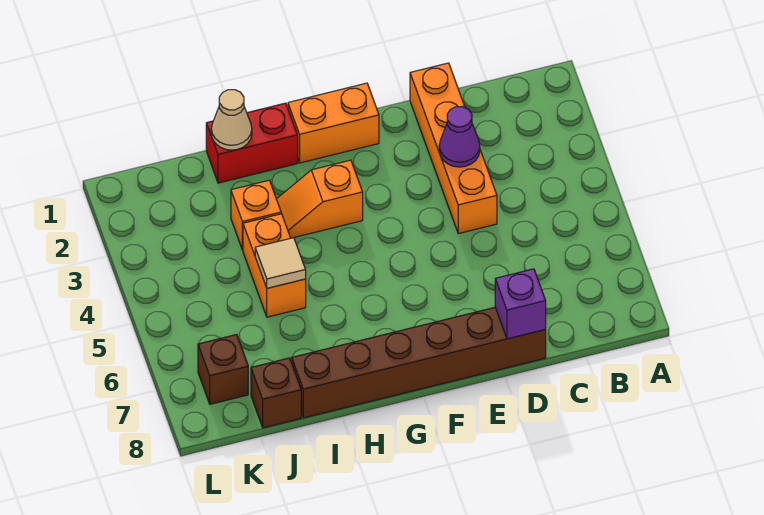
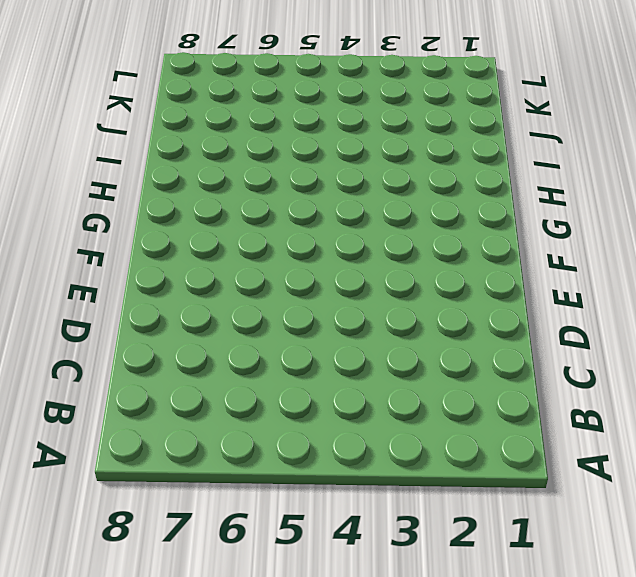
none -> orange brick D1:D4 level 1
none -> brown brick D8:I8 level 1
none -> orange brick F1:G1 level 1

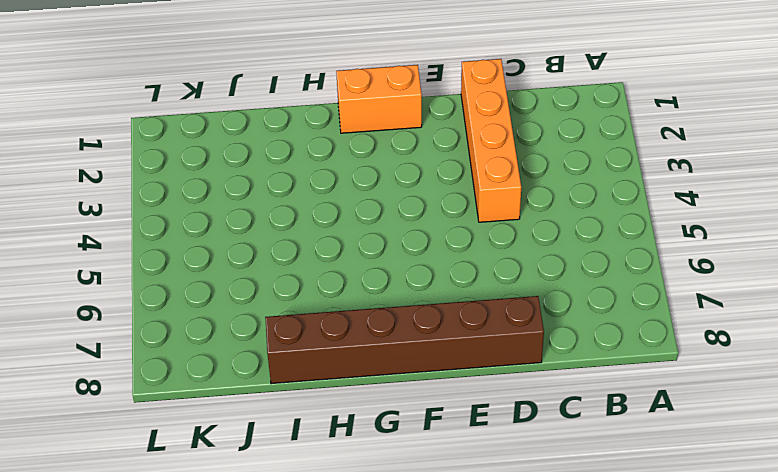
none -> orange slope G3:H3 level 1 top G
none -> red brick H1:I1 level 1
none -> orange brick I3 level 1

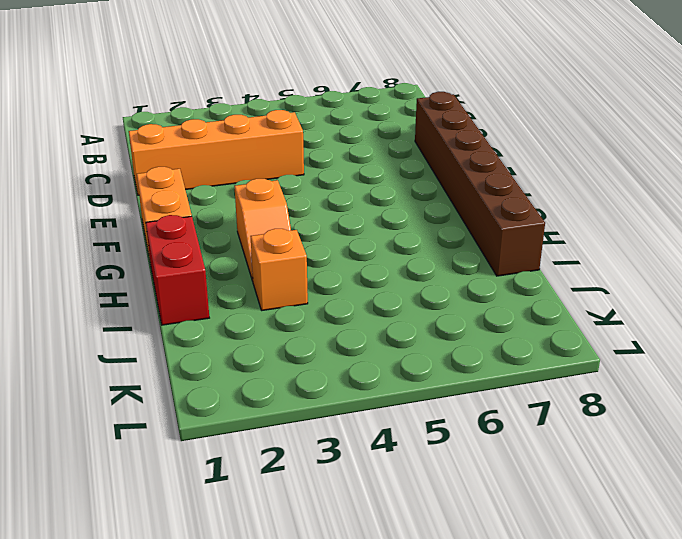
none -> orange brick I4:I5 level 1
none -> brown brick J8 level 1
none -> brown brick K7 level 1

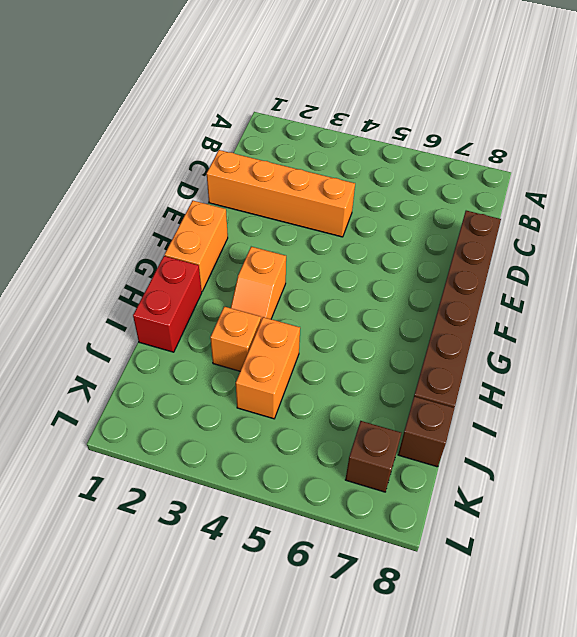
orange brick I4:J4 level 1 -> orange brick I4:I5 level 1
none -> purple cone D3 level 2
none -> purple brick D8 level 2
none -> tan cone I1 level 2

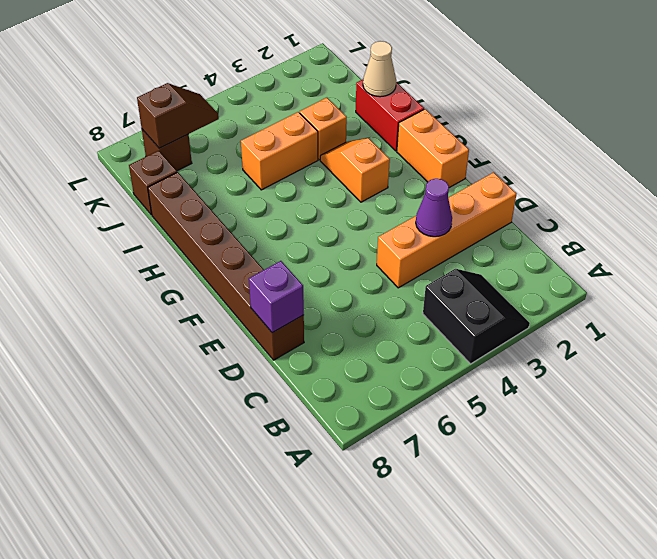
black slope A3:B4 level 1 top 4 -> none
brown slope K6:K7 level 2 top 7 -> none
none -> tan tile I5 level 2

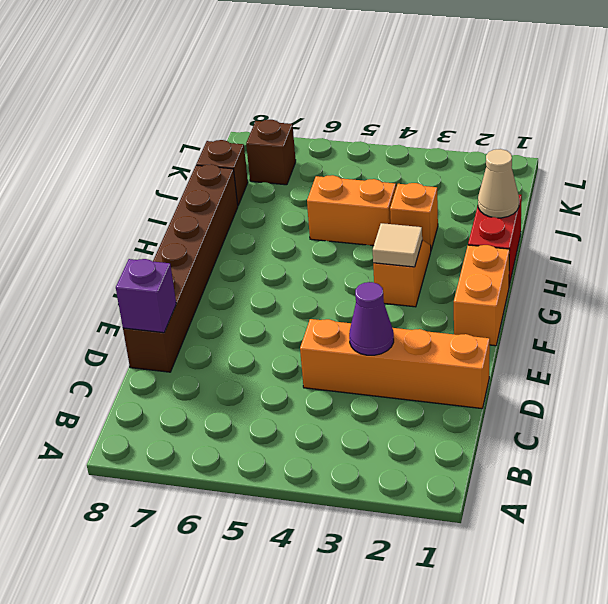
tan tile G3 level 2 -> tan tile I5 level 2

